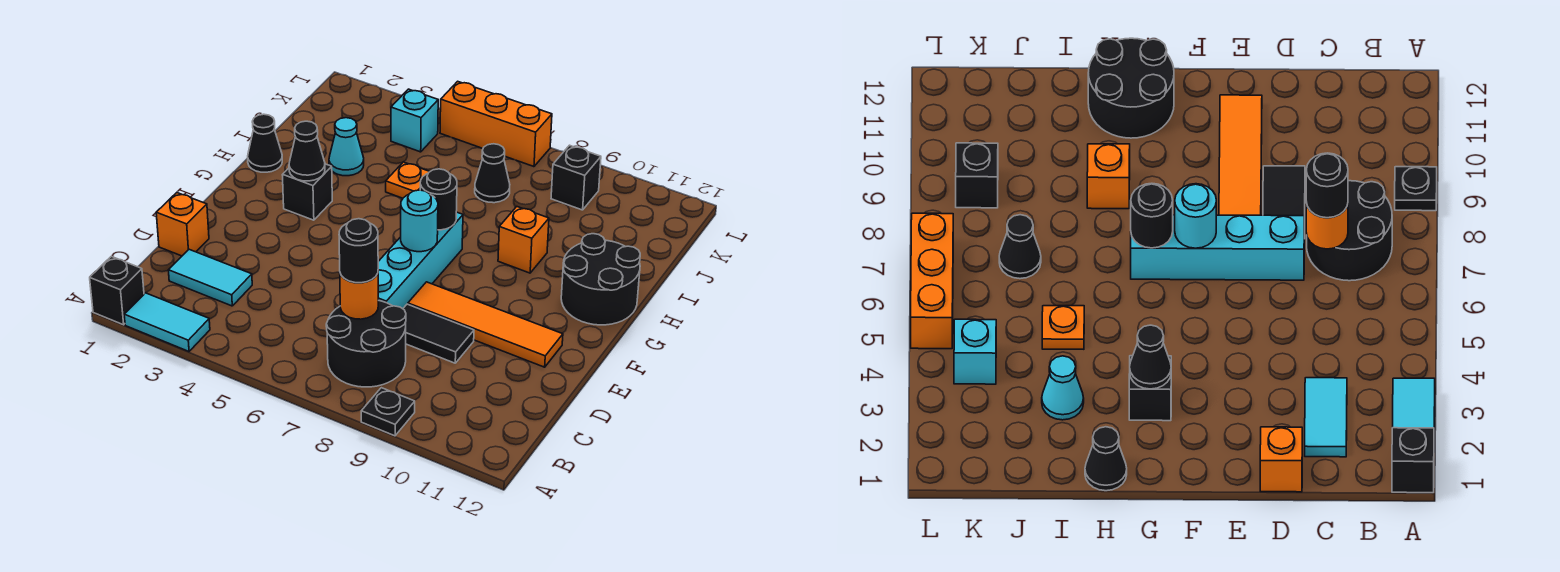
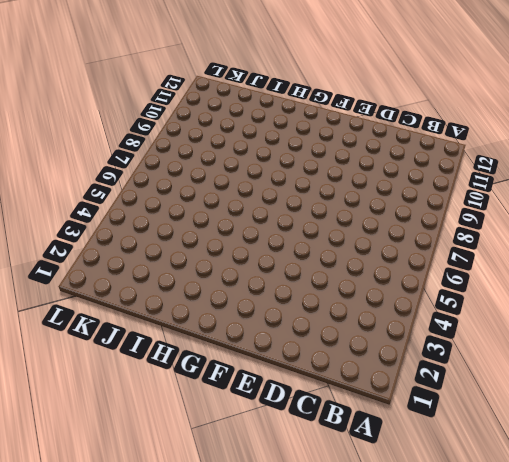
none -> black brick A1 level 1
none -> cyan tile A2:A3 level 1
none -> black plate A9 level 1

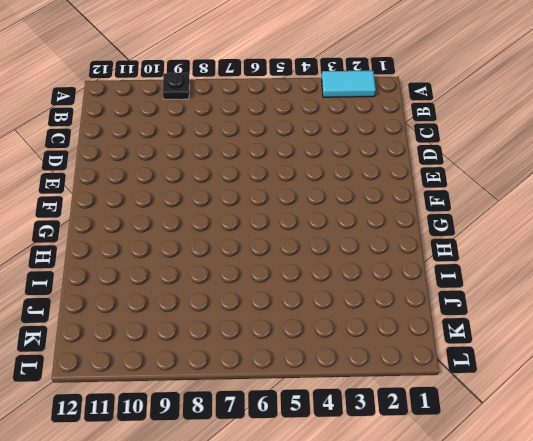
none -> black brick A1 level 1
none -> black round brick B7:C8 level 1
none -> cyan tile C2:C3 level 1

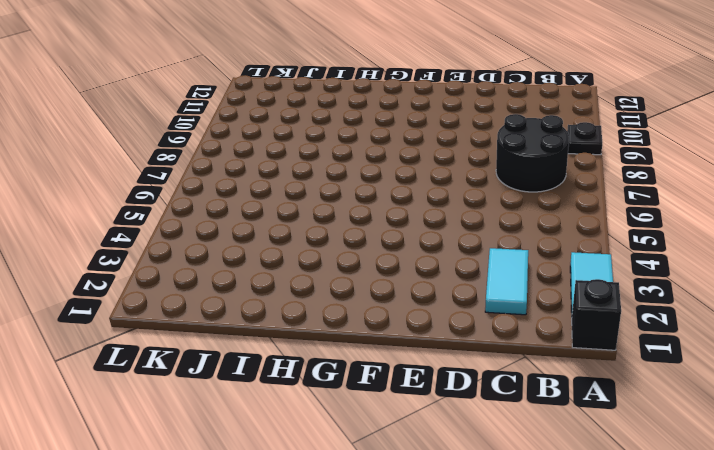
none -> orange brick D1 level 1
none -> cyan brick D7:G7 level 1
none -> black tile D8:D9 level 1

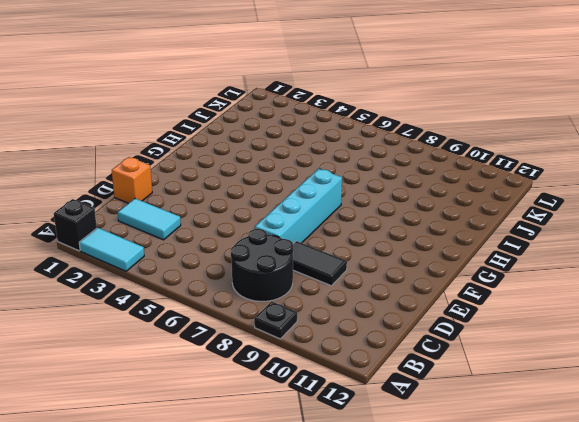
none -> orange tile E8:E11 level 1
none -> black brick G3 level 1
none -> black round brick G11:H12 level 1

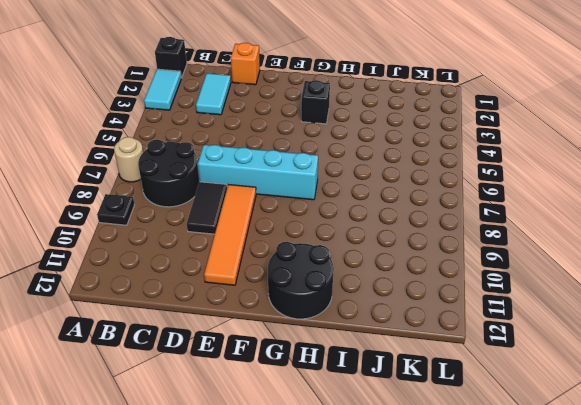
tan round brick A7 level 1 -> none
none -> black cone H1 level 1
none -> orange brick H9 level 1
none -> cyan cone I3 level 1

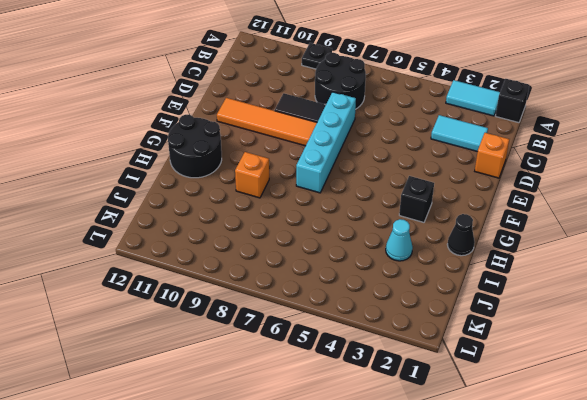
none -> orange plate I5 level 1
none -> black cone J7 level 1
none -> cyan brick K4 level 1

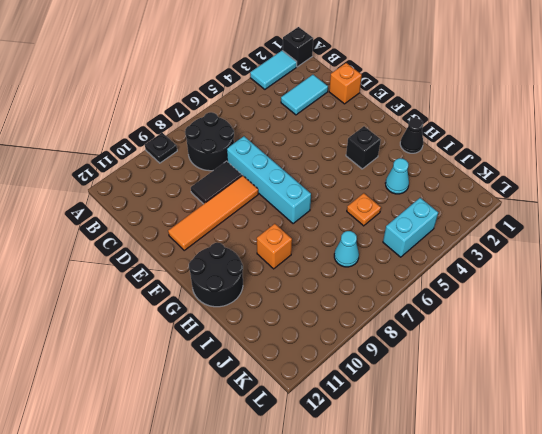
cyan cone J7 level 1 -> black cone J7 level 1
cyan brick K4:K5 level 1 -> cyan brick K4 level 1
none -> black brick K9 level 1
none -> orange brick L5:L7 level 1
none -> orange round brick C7 level 2

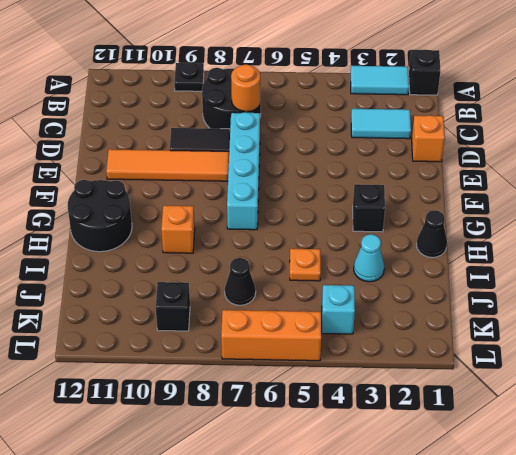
none -> cyan round brick F7 level 2
none -> black cone G3 level 2
none -> black round brick G7 level 2

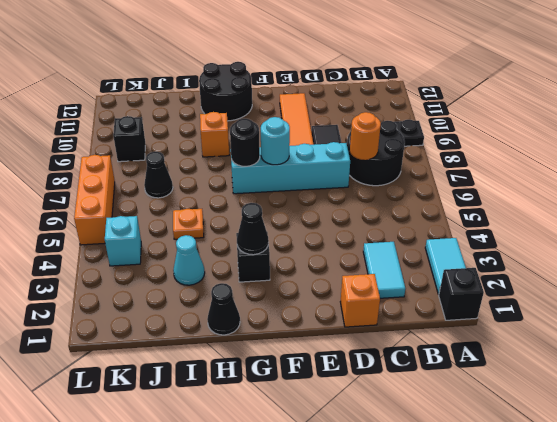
none -> black round brick C7 level 3

